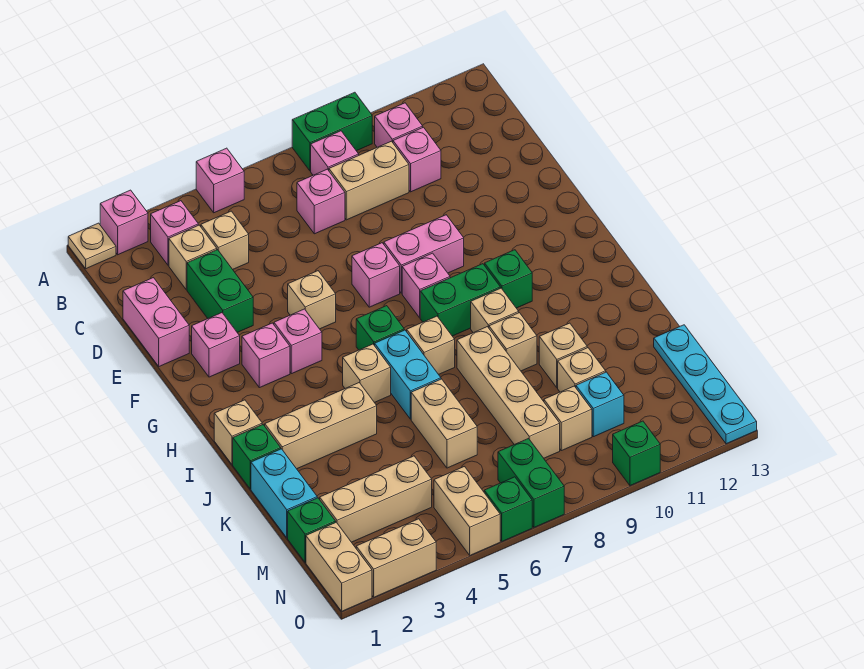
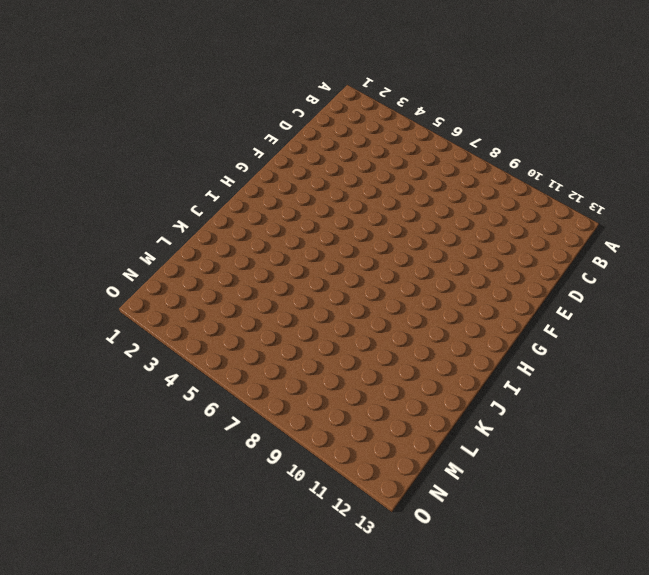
none -> tan plate A1 level 1
none -> pink brick A2 level 1
none -> pink brick A5 level 1
none -> green brick A8:A9 level 1

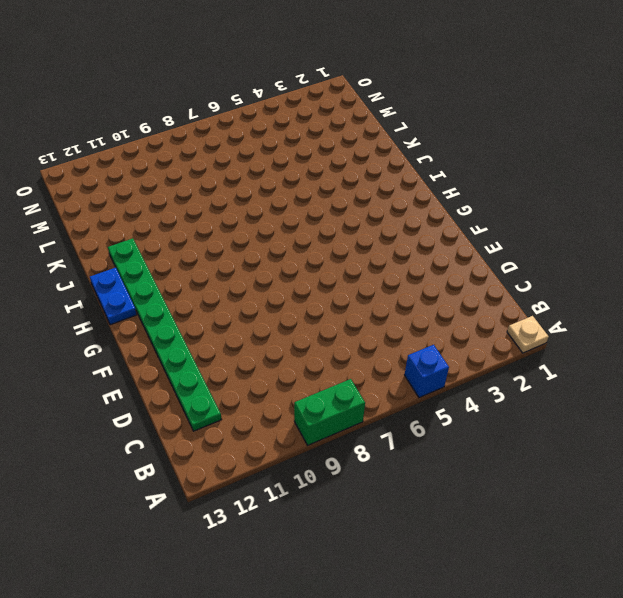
blue brick A5 level 1 -> pink brick A5 level 1
green plate C12:J12 level 1 -> none
blue plate H13:I13 level 1 -> none
none -> pink brick A2 level 1
none -> pink brick B3 level 1
none -> pink brick B8 level 1
none -> pink brick B10 level 1

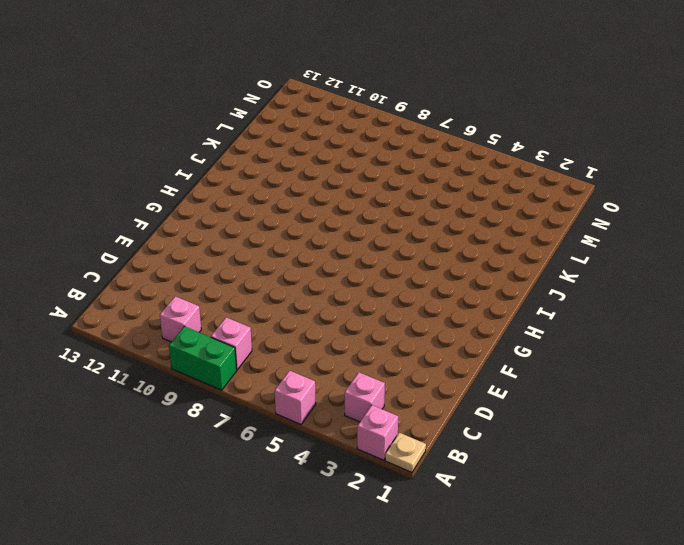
none -> tan brick C3 level 1
none -> tan brick C4 level 1
none -> pink brick C7 level 1
none -> tan brick C8:C9 level 1

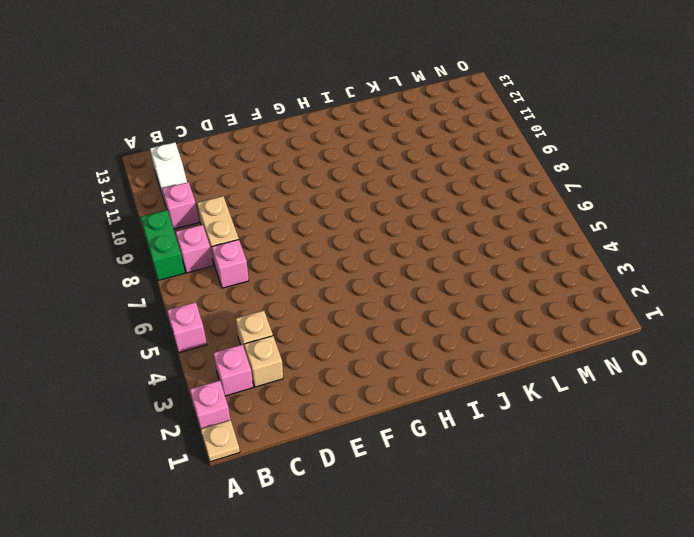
white slope B11:B12 level 1 top 12 -> none
none -> pink brick C10 level 1
none -> pink brick D1:E1 level 1
none -> green brick D3:E3 level 1
none -> pink brick F2 level 1

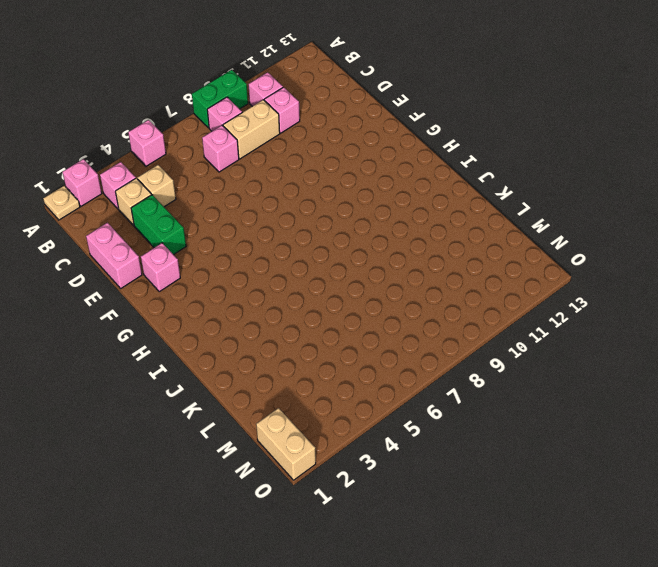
none -> tan brick F5 level 1
none -> pink brick F7 level 1
none -> pink brick F8:F9 level 1
none -> pink brick G3 level 1

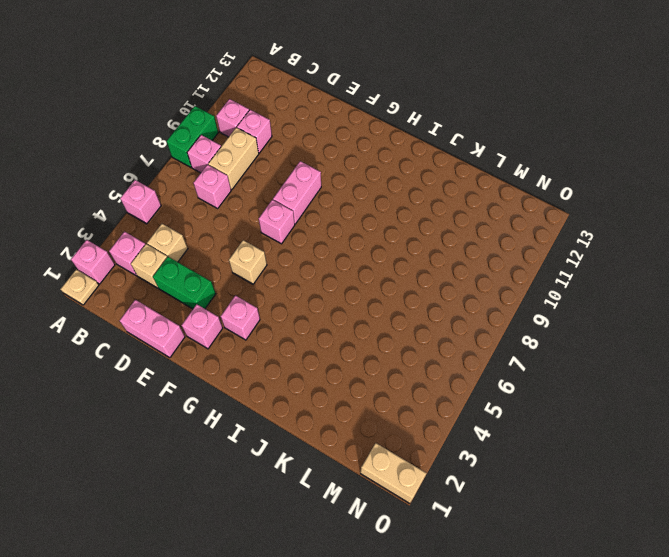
none -> pink brick G4 level 1
none -> pink brick G8 level 1
none -> green brick H6 level 1
none -> green brick H8:H9 level 1

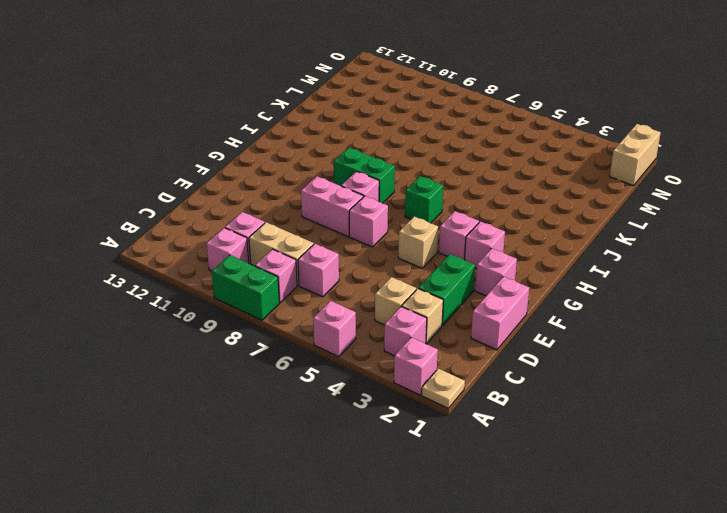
none -> green brick H10 level 1
none -> tan brick I1 level 1
none -> tan brick I5 level 1
none -> cyan brick I6:J6 level 1

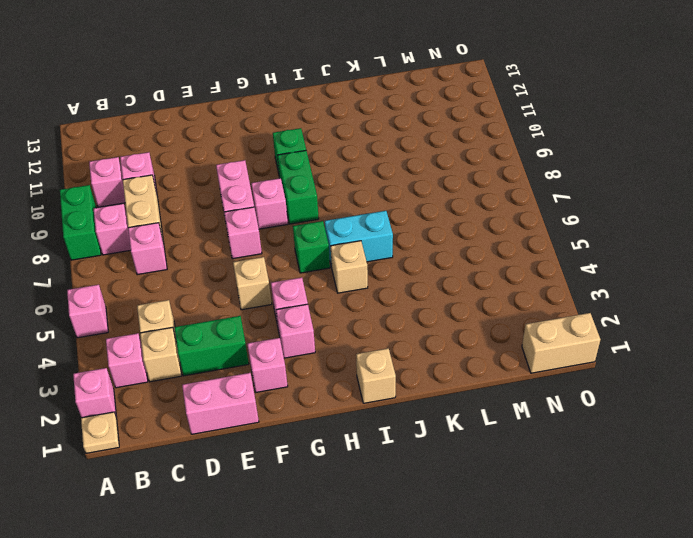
none -> tan brick I7 level 1
none -> tan brick I9 level 1
none -> green brick J1 level 1
none -> tan brick J2:J4 level 1

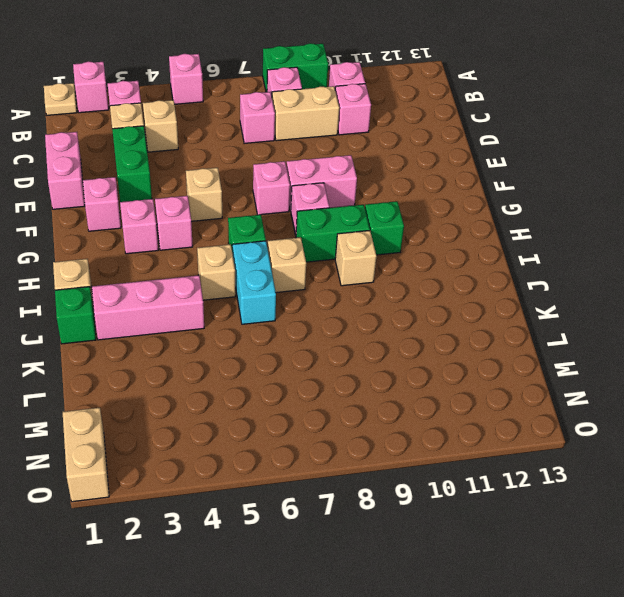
pink brick J2:J4 level 1 -> tan brick J2:J4 level 1
none -> tan brick J8:M8 level 1
none -> tan brick J9 level 1
none -> cyan brick K1:L1 level 1
none -> tan brick K6:L6 level 1

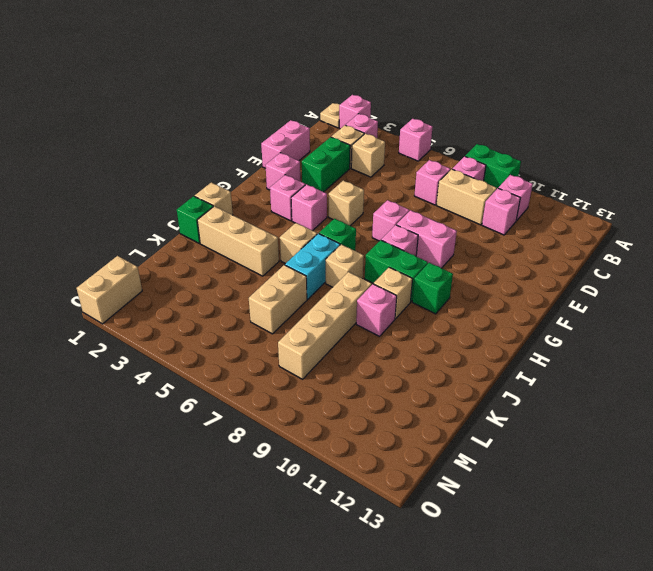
pink brick J9 level 1 -> tan brick J9 level 1
none -> cyan brick K1:L1 level 1
none -> tan brick K10 level 1
none -> tan brick L10 level 1
none -> cyan plate L13:O13 level 1

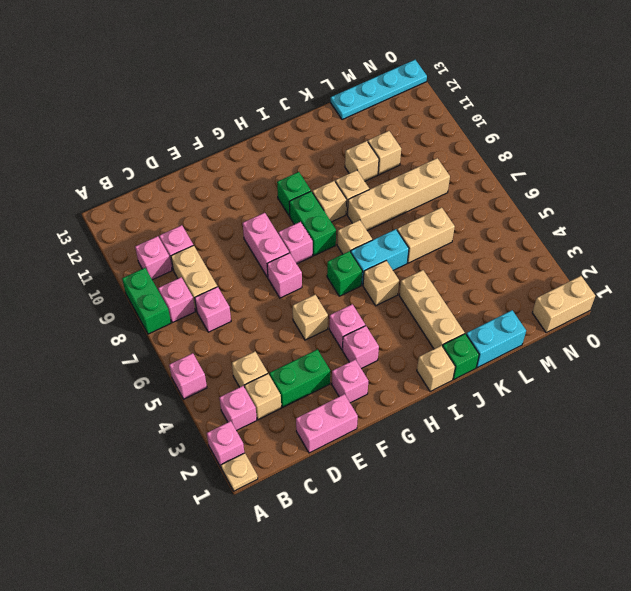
none -> green brick M1 level 1
none -> tan brick M2:M4 level 1
none -> tan brick M9 level 1
none -> cyan brick M10 level 1

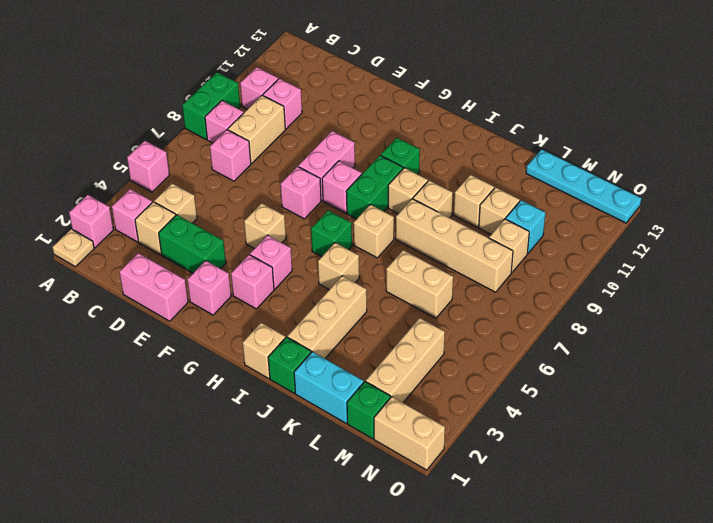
none -> cyan brick I6:J6 level 1
none -> tan brick N5:O5 level 1
none -> green brick N7:O7 level 1
none -> tan brick O2:O3 level 1

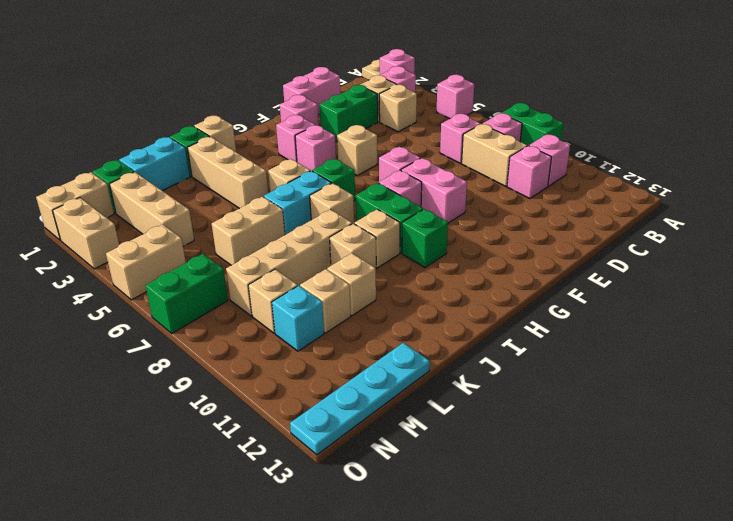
none -> green brick O6 level 1
none -> green brick O10 level 1

